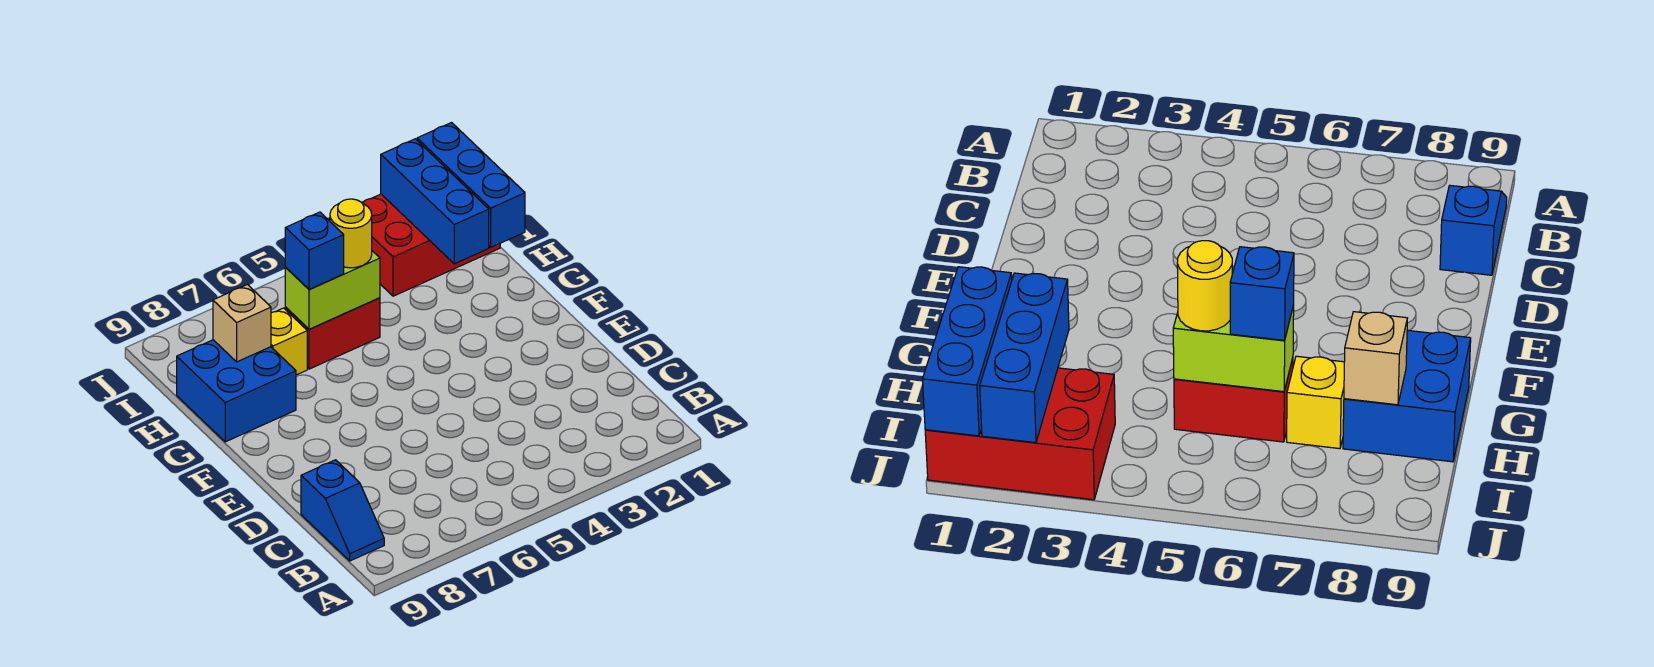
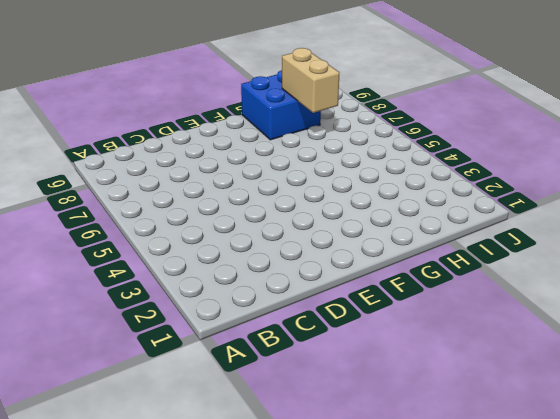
tan brick H7:H8 level 2 -> tan brick H8 level 2
none -> blue slope B9:C9 level 1 top C
none -> red brick H5:H6 level 1

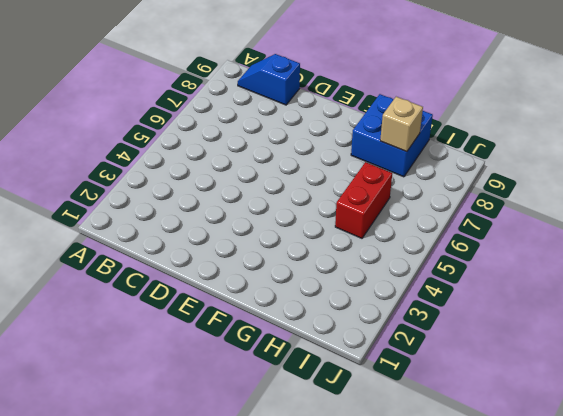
none -> yellow brick H7 level 1
none -> red brick I1:J3 level 1

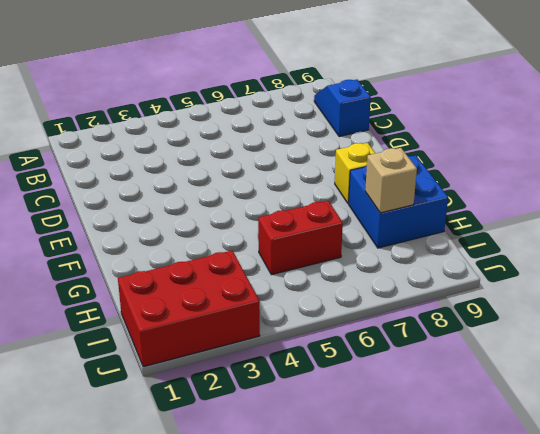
yellow brick F8 level 1 -> yellow brick H7 level 1
none -> blue brick H1:J1 level 2
none -> blue brick H2:J2 level 2

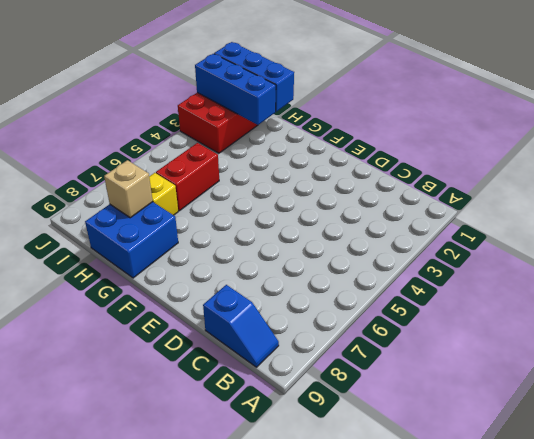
none -> lime brick H5:H6 level 2
none -> yellow round brick H5 level 3

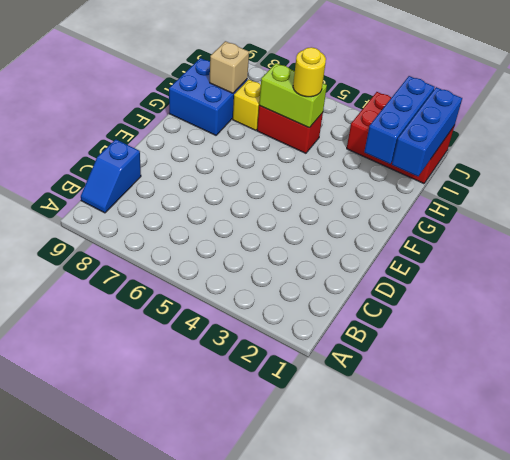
none -> blue brick H6 level 3

